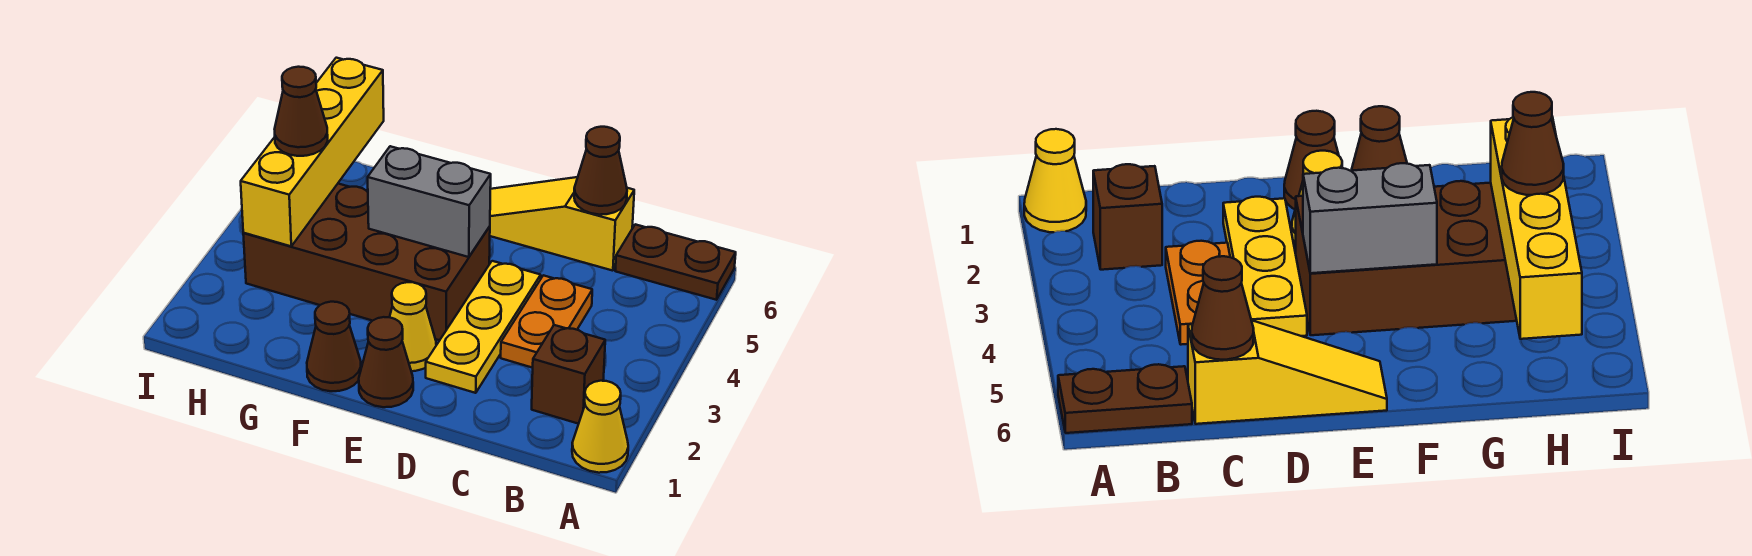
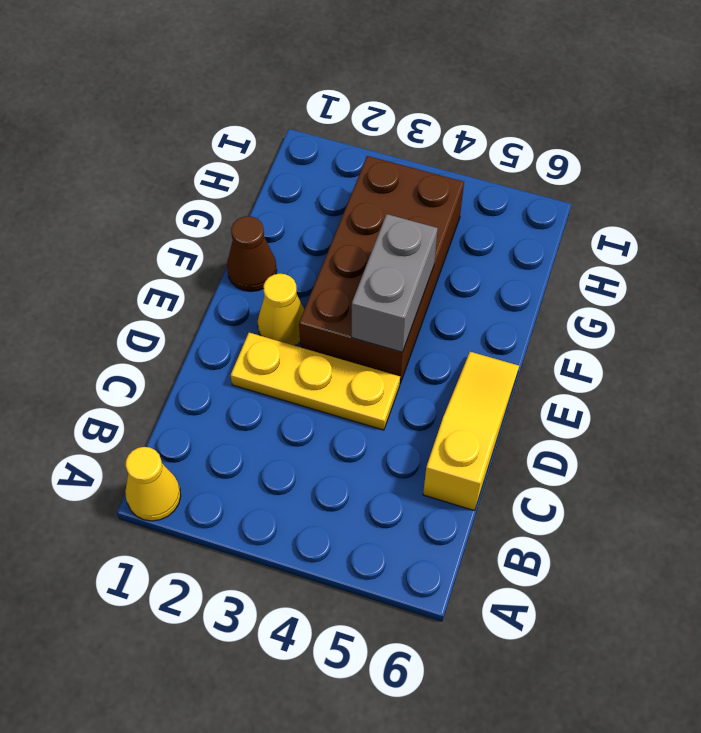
none -> brown plate A6:B6 level 1
none -> brown brick B2 level 1
none -> orange plate C3:C4 level 1

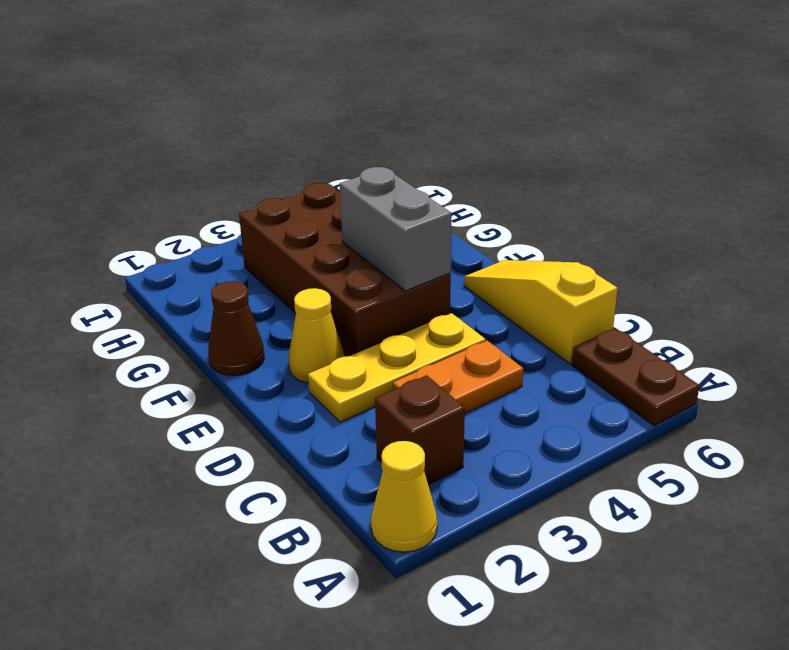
none -> brown cone E1 level 1
none -> brown cone C6 level 2
none -> yellow brick H3:H6 level 2

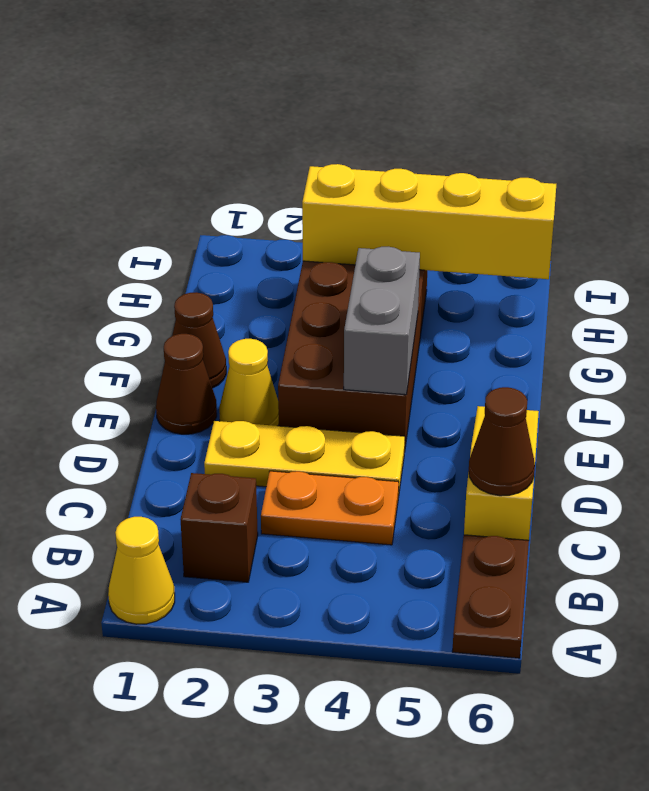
none -> brown cone H4 level 3

